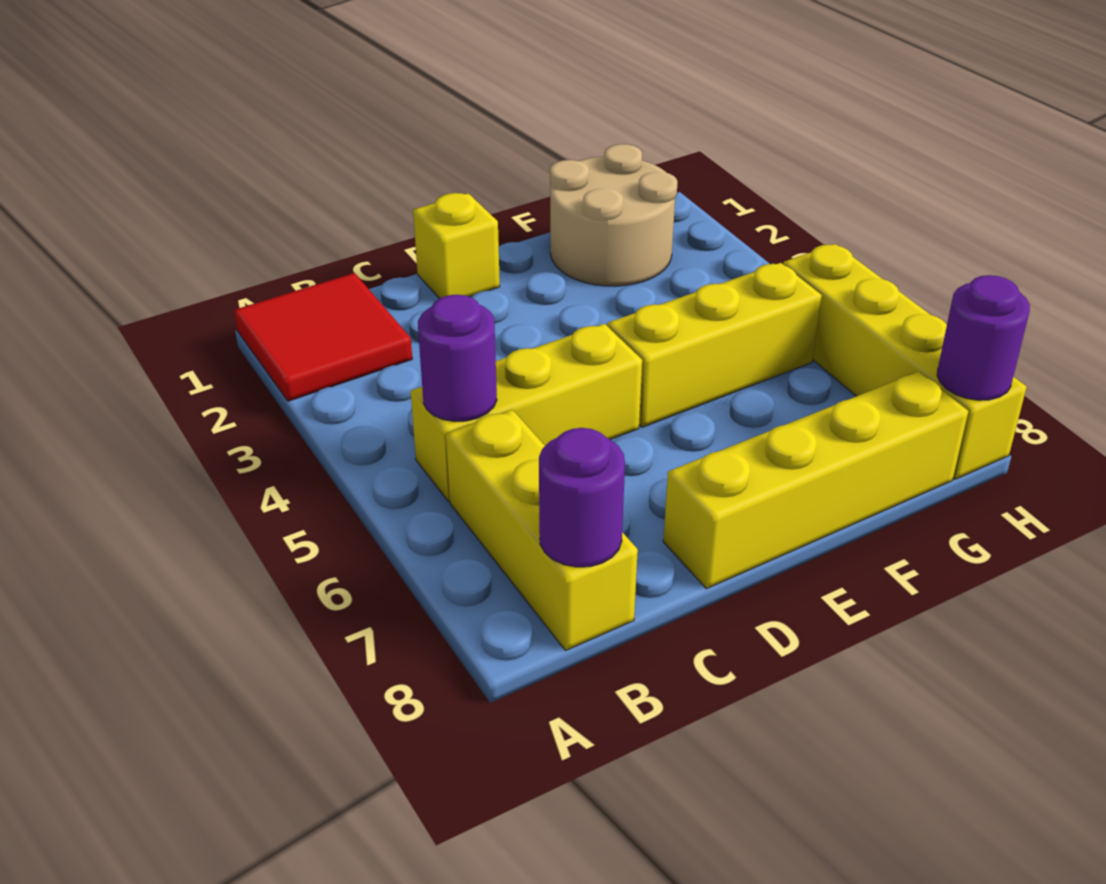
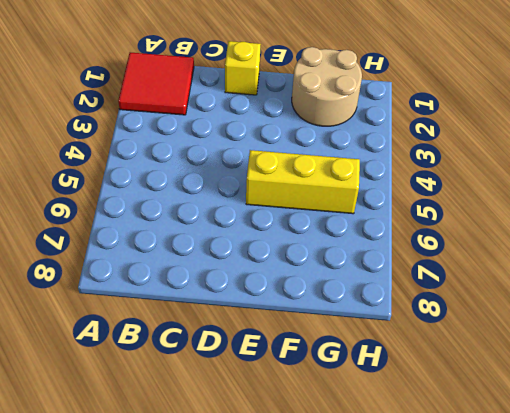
none -> yellow brick B5:D5 level 1
none -> yellow brick B6:B8 level 1

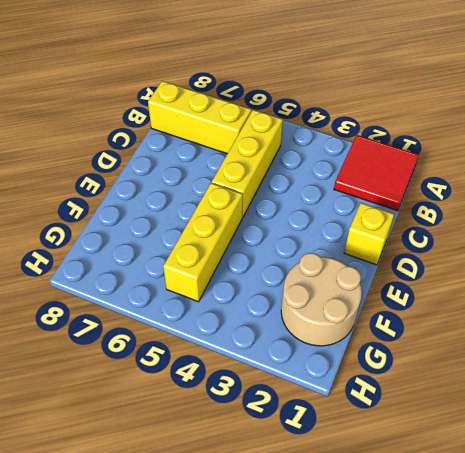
none -> yellow brick D8:G8 level 1
none -> yellow brick H5:H8 level 1

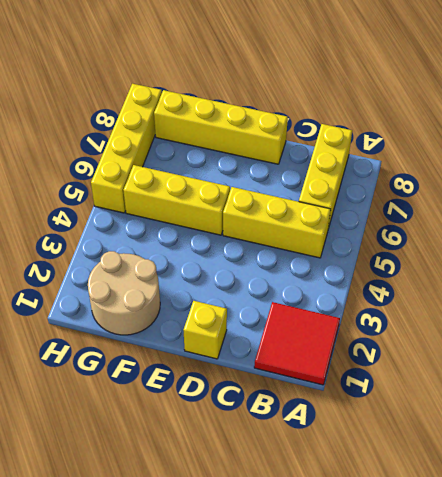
none -> purple round brick B5 level 2
none -> purple round brick B8 level 2

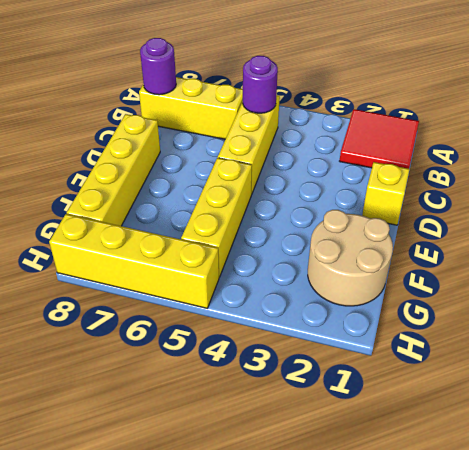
none -> purple round brick H8 level 2

